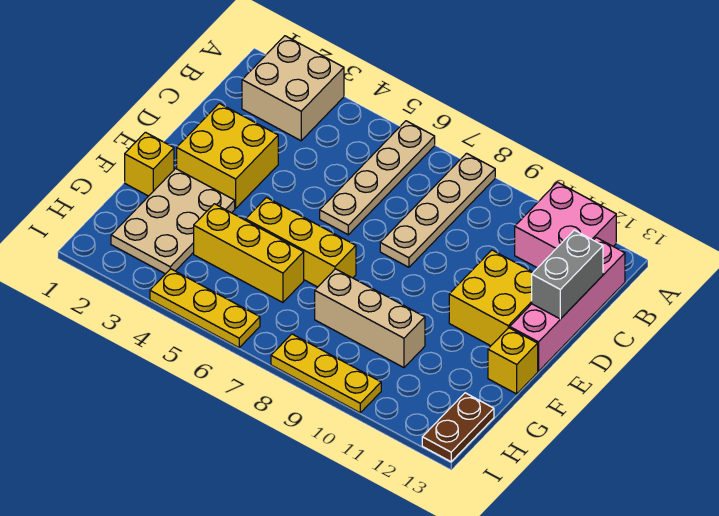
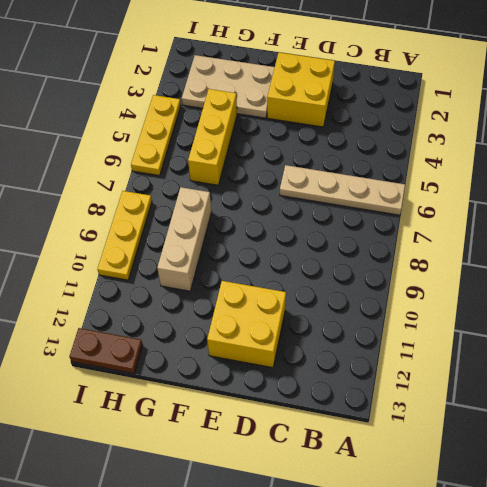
none -> tan brick A2:B3 level 1
none -> tan plate A8:D8 level 1
none -> pink brick A11:B12 level 1

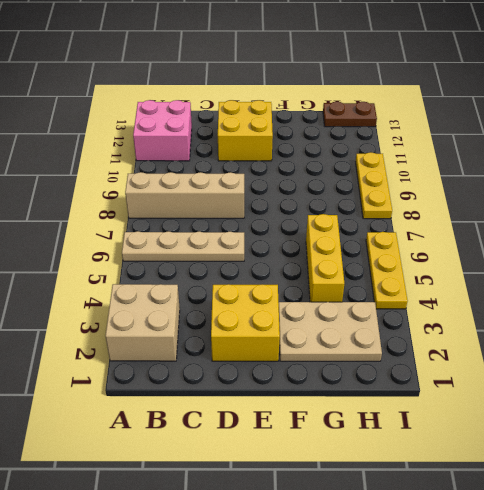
tan brick A8:D8 level 1 -> tan plate A8:D8 level 1
none -> pink brick B13:E13 level 1
none -> yellow brick F1 level 1
none -> yellow brick F5:F7 level 1

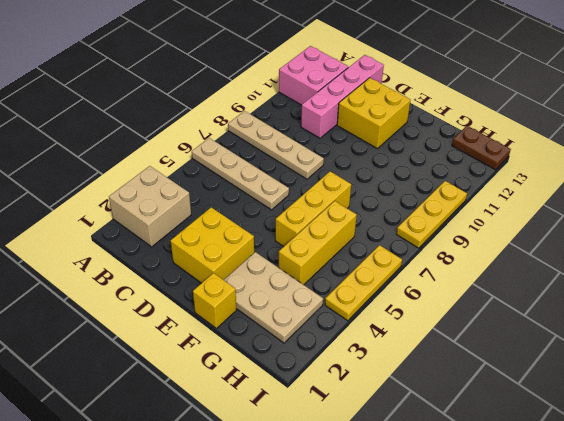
pink brick C10:C13 level 1 -> pink brick B13:E13 level 1
none -> yellow brick F13 level 1
none -> tan brick G8:G10 level 1
none -> grey brick C13:D13 level 2

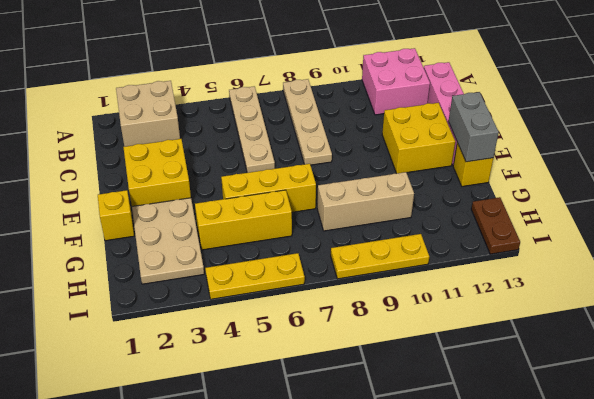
grey brick E13:F13 level 2 -> grey brick C13:D13 level 2

